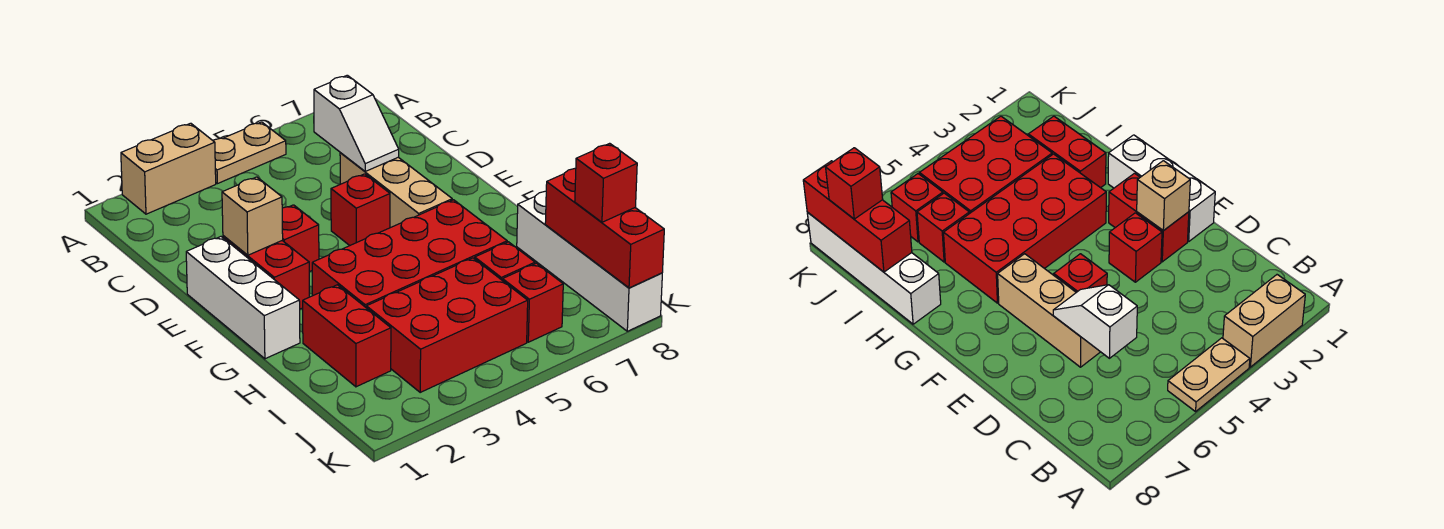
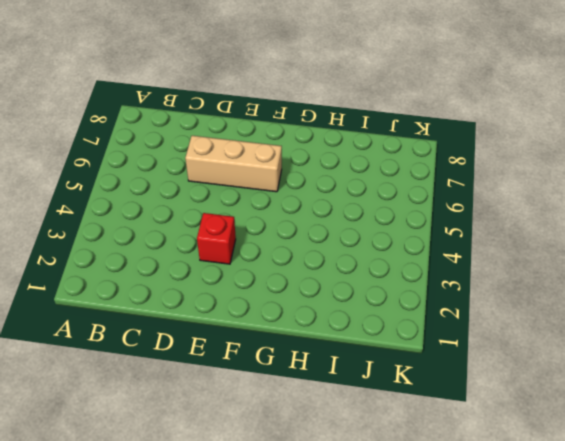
none -> tan brick A2:A3 level 1
none -> tan plate A4:A5 level 1
none -> white brick E1:G1 level 1

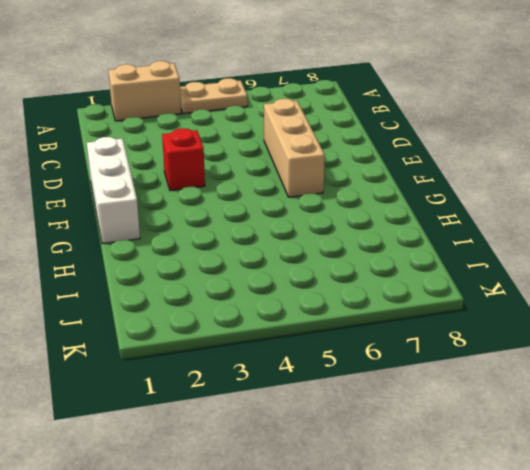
none -> red brick E2:F2 level 1
none -> red brick E5 level 1
none -> red brick G3:H6 level 1

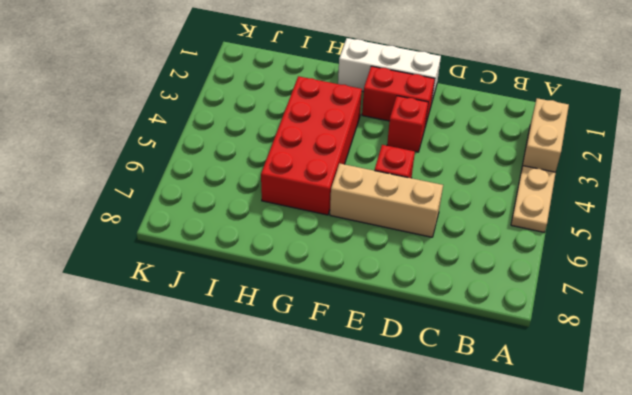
none -> red brick H2:I2 level 1
none -> white brick H8:K8 level 1
none -> red brick I3:J5 level 1

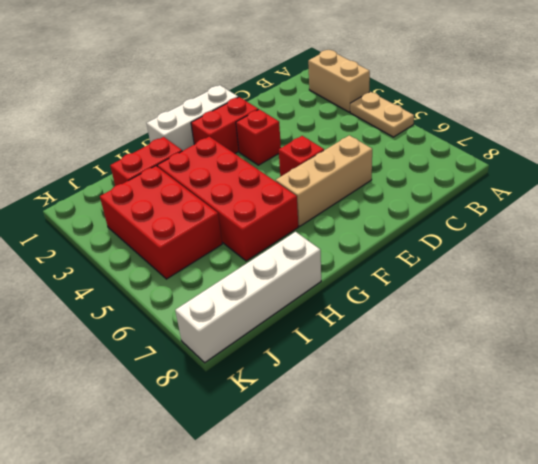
none -> red brick I6 level 1
none -> red brick J6 level 1
none -> white slope C6:D6 level 2 top C

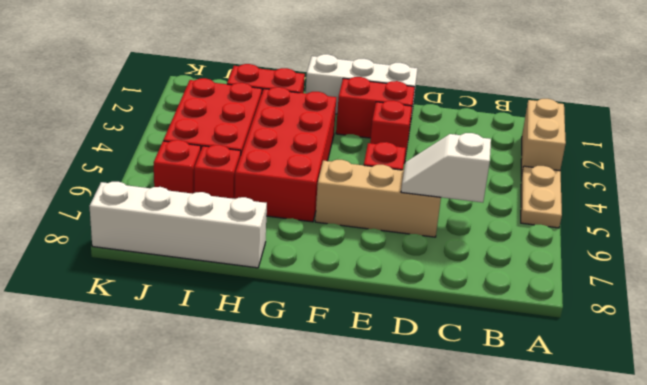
none -> tan brick E2 level 2
none -> red brick I8:K8 level 2
none -> red brick J8 level 3

